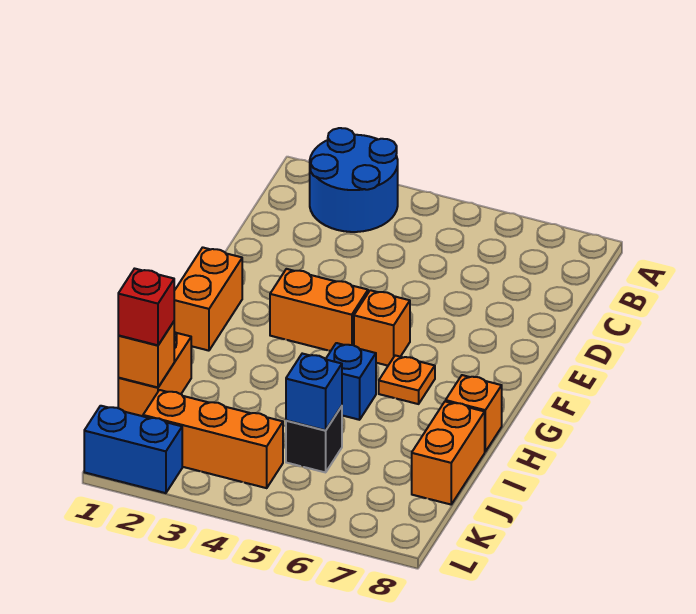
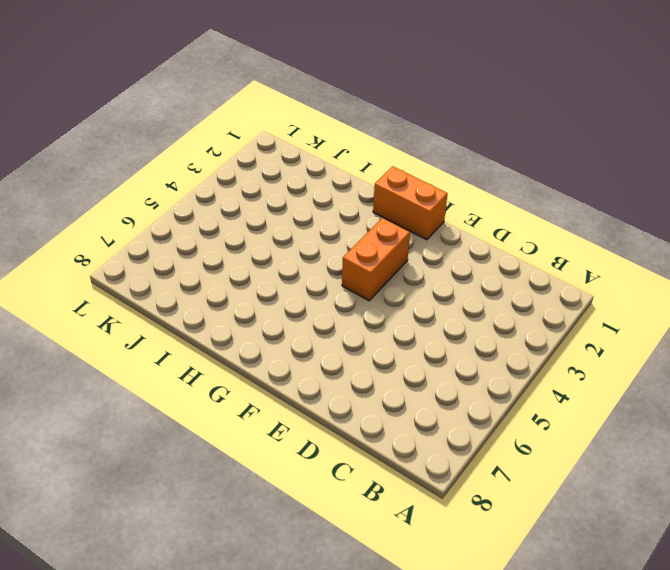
none -> blue round brick A2:B3 level 1
none -> orange brick F5 level 1
none -> orange plate G6 level 1

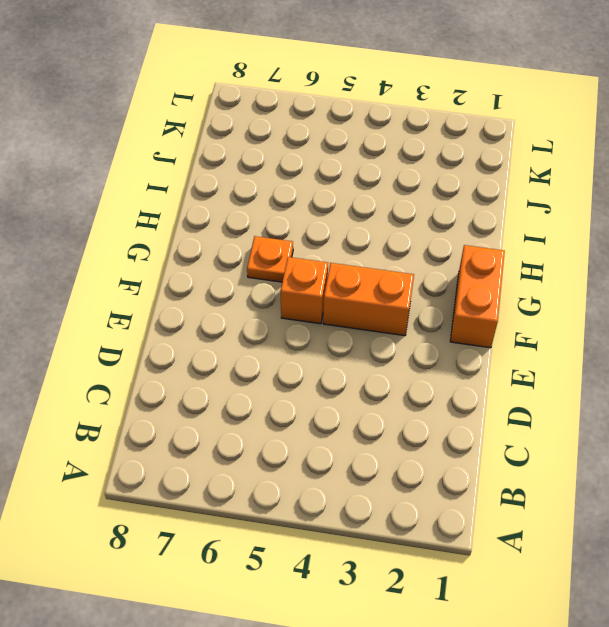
none -> blue round brick A2:B3 level 1
none -> blue brick H5 level 1
none -> orange brick H8 level 1

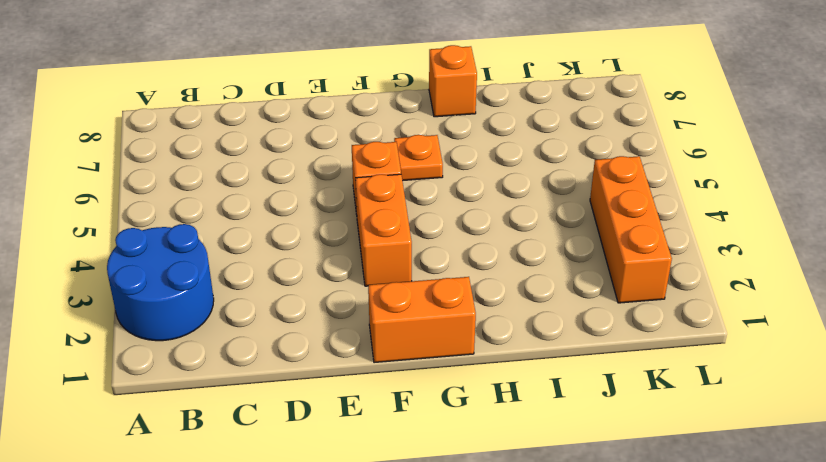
none -> blue brick H5 level 1
none -> orange brick I1:J1 level 1
none -> orange brick I8:J8 level 1

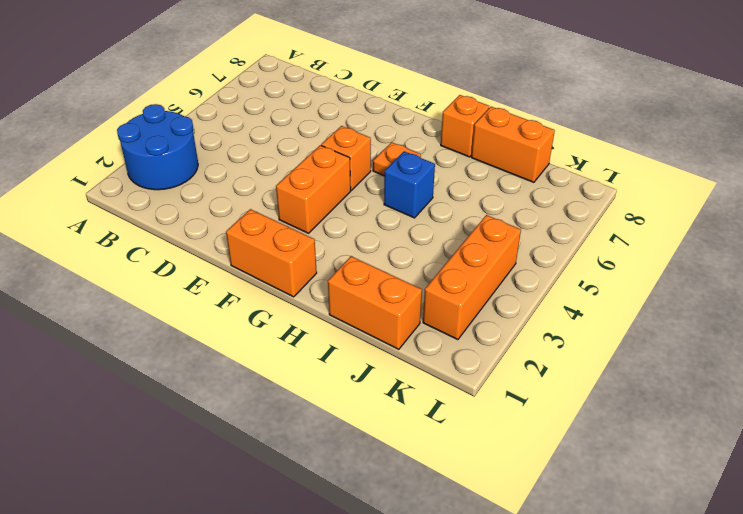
none -> black brick J5 level 1
none -> blue brick L1:L2 level 1
none -> orange brick J1 level 2

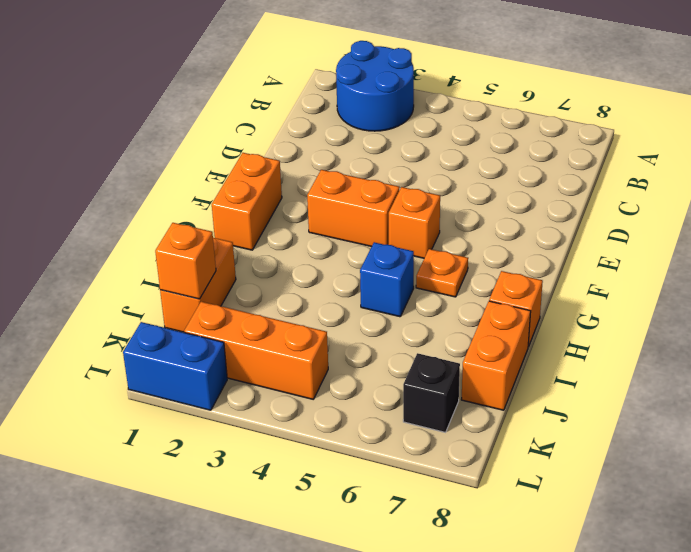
black brick K7 level 1 -> black brick J5 level 1
none -> blue brick J5 level 2
none -> red brick J1 level 3

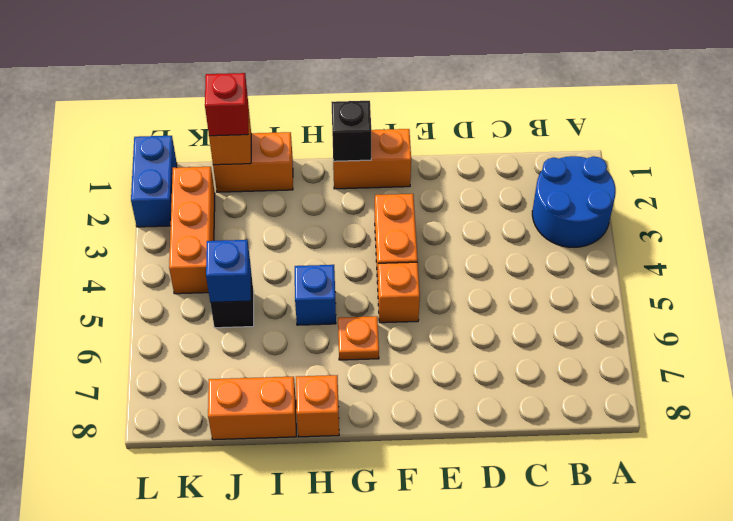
black brick G1 level 2 -> none

